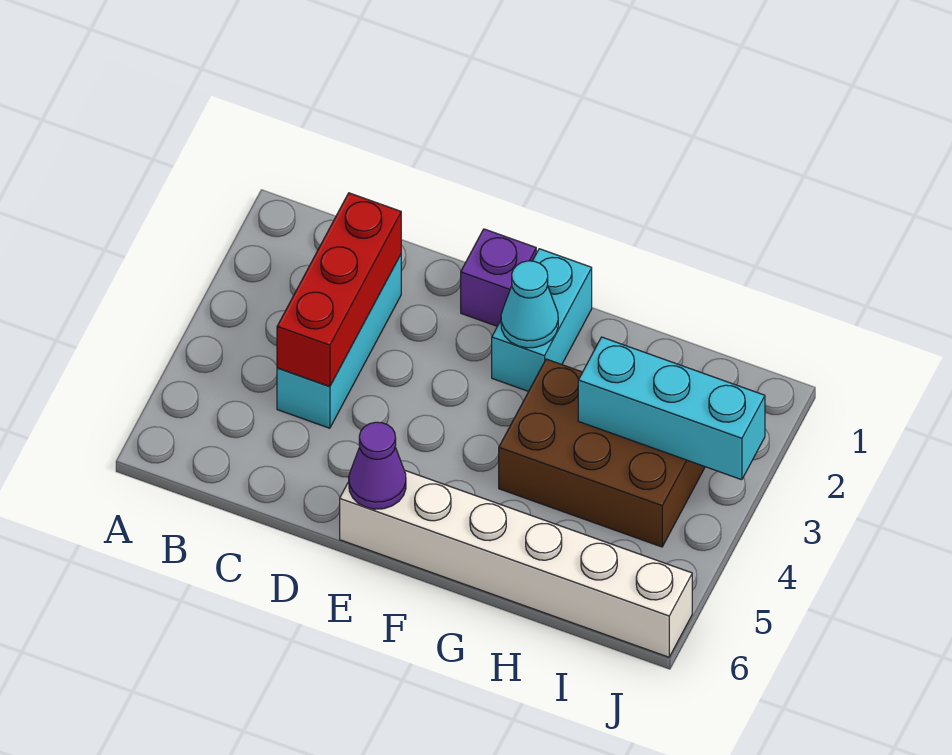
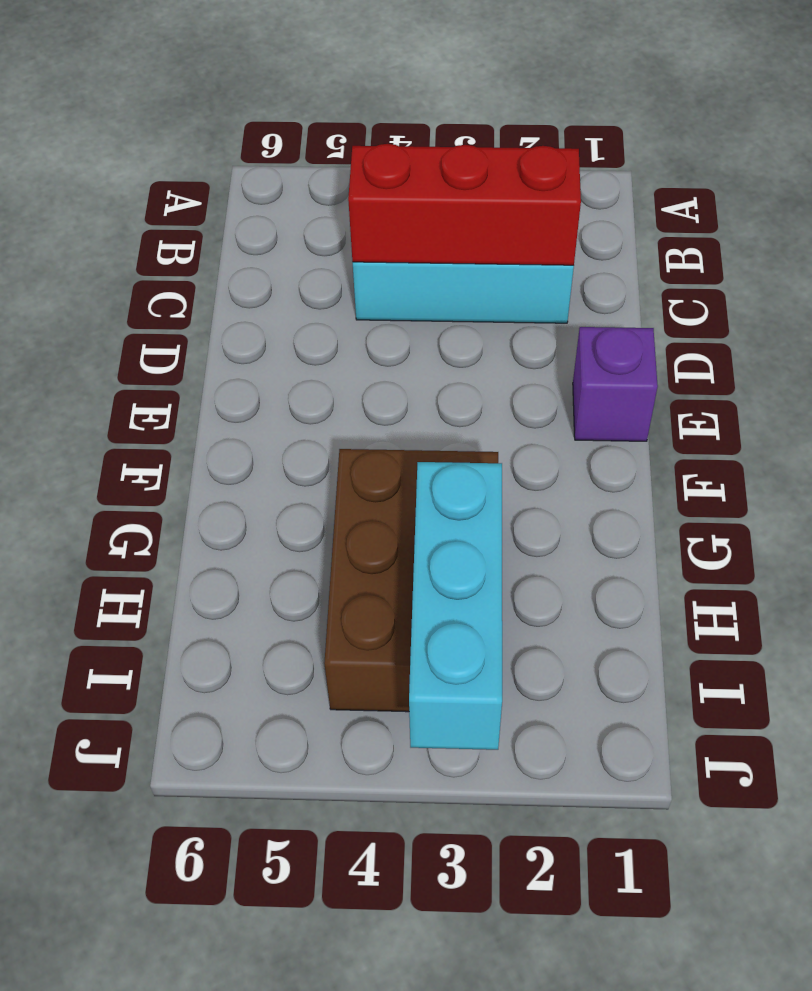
none -> white brick E6:J6 level 1
none -> cyan brick F1:F2 level 1

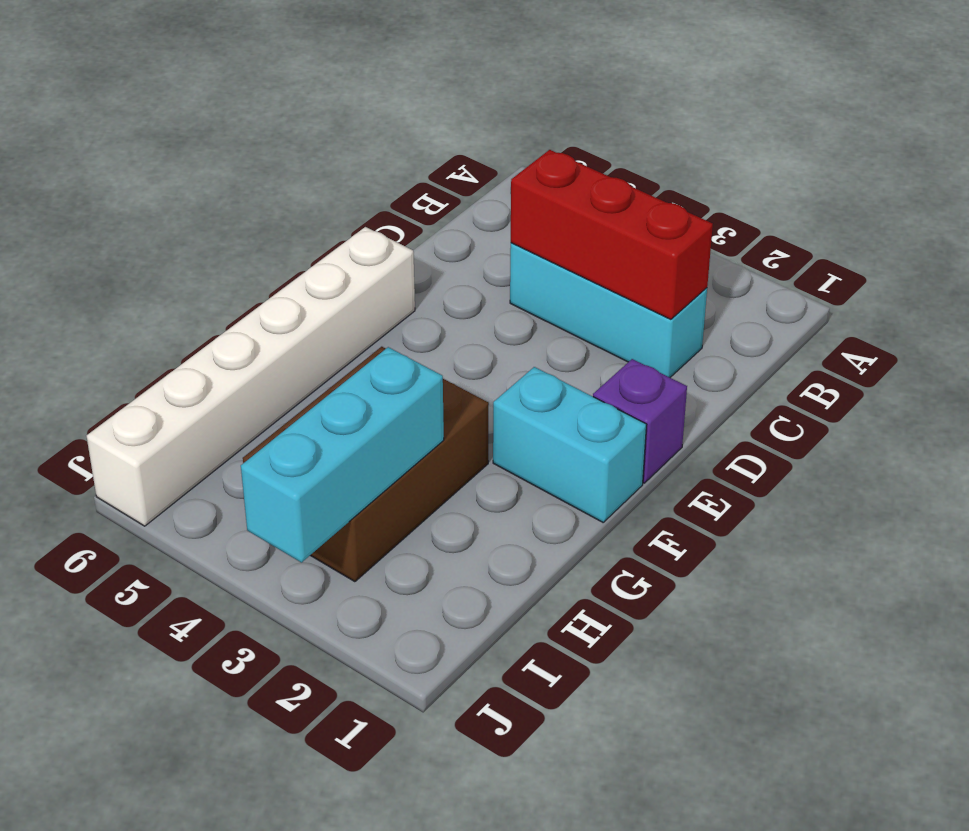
none -> purple cone E6 level 2
none -> cyan cone F2 level 2

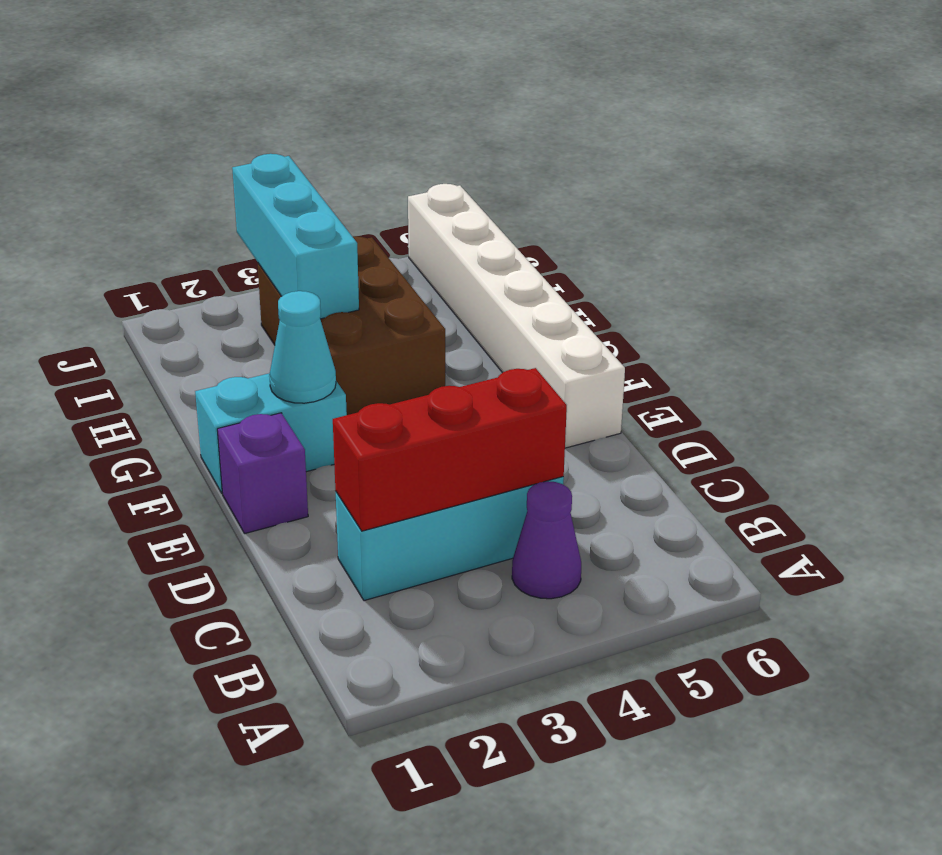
purple cone B4 level 1 -> purple cone E6 level 2

